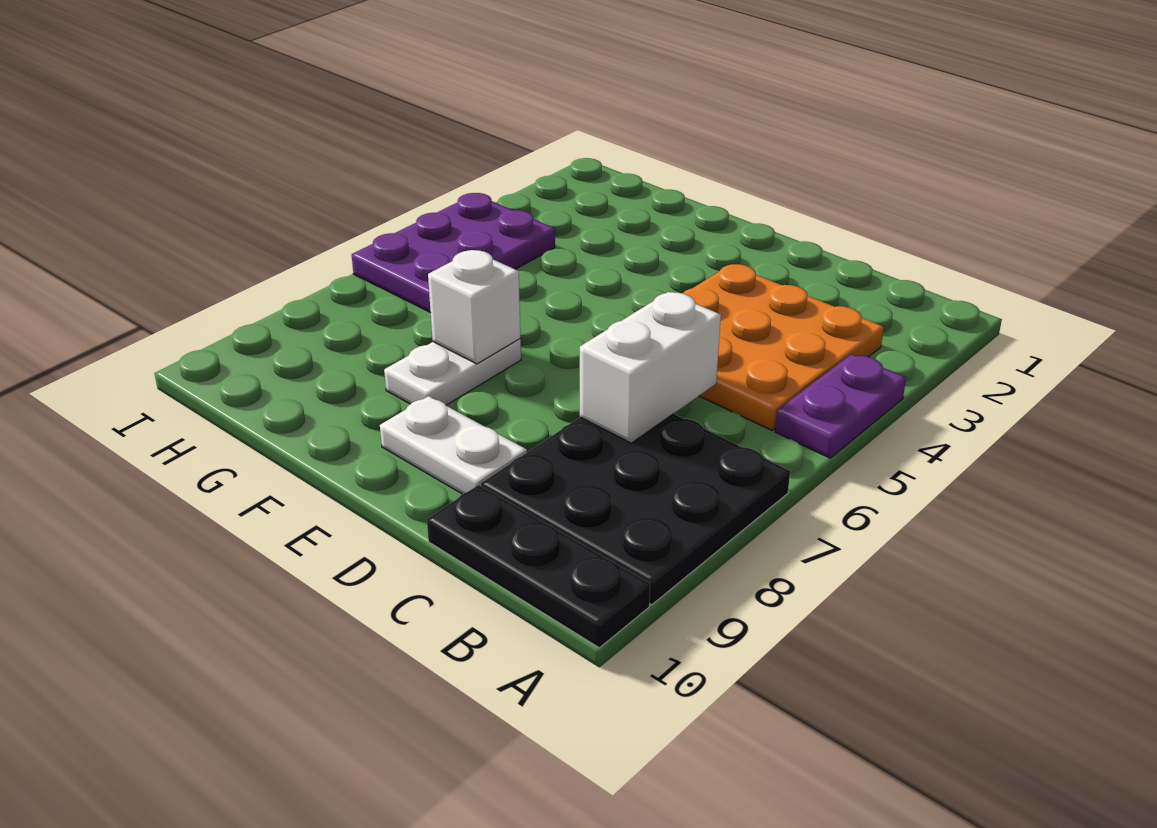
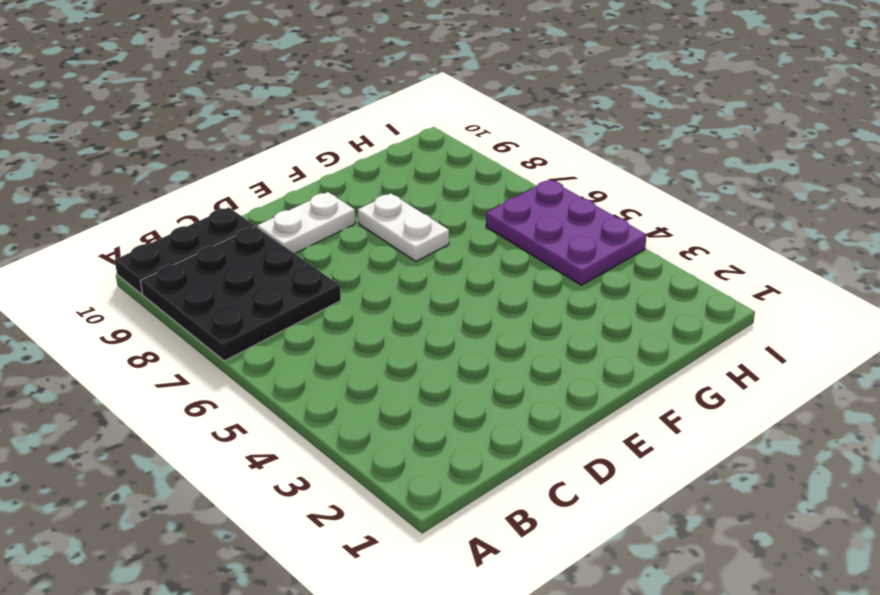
none -> purple plate A4:A5 level 1
none -> orange plate B3:D5 level 1

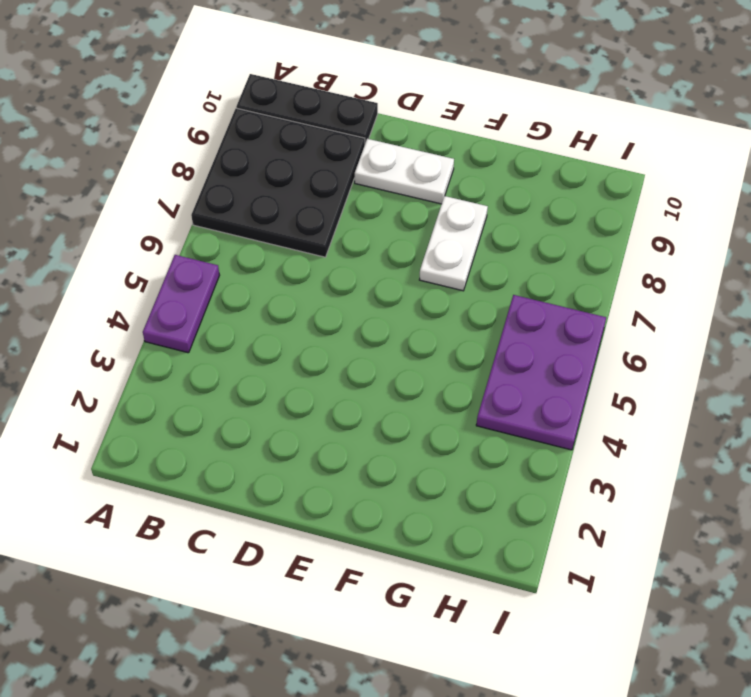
none -> orange plate B3:D5 level 1
none -> white brick C6:C7 level 2

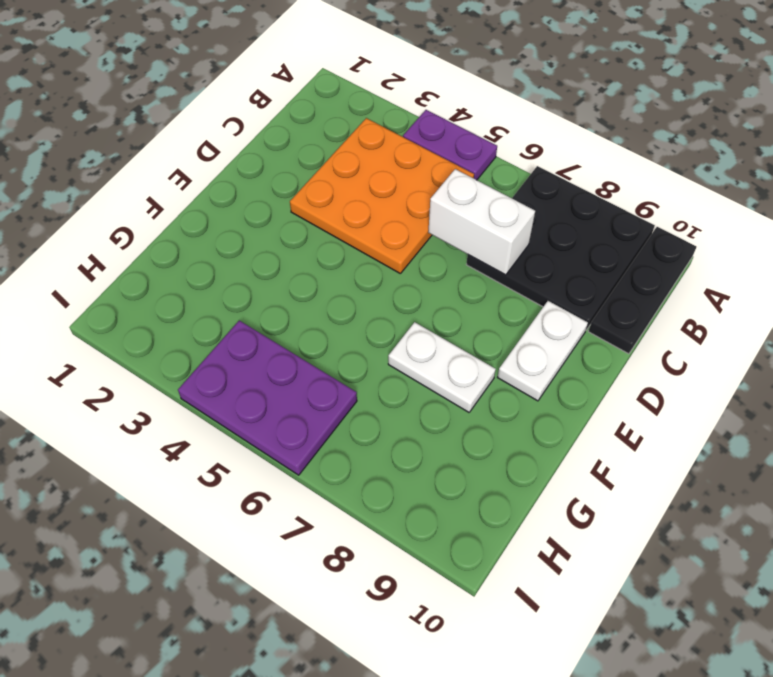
none -> white brick F7 level 2

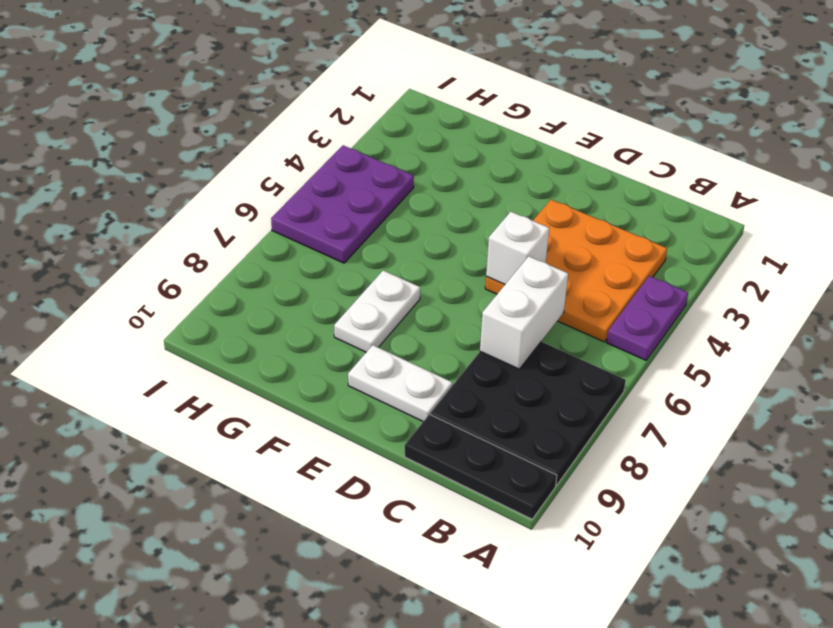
white brick D5 level 2 -> white brick F7 level 2

